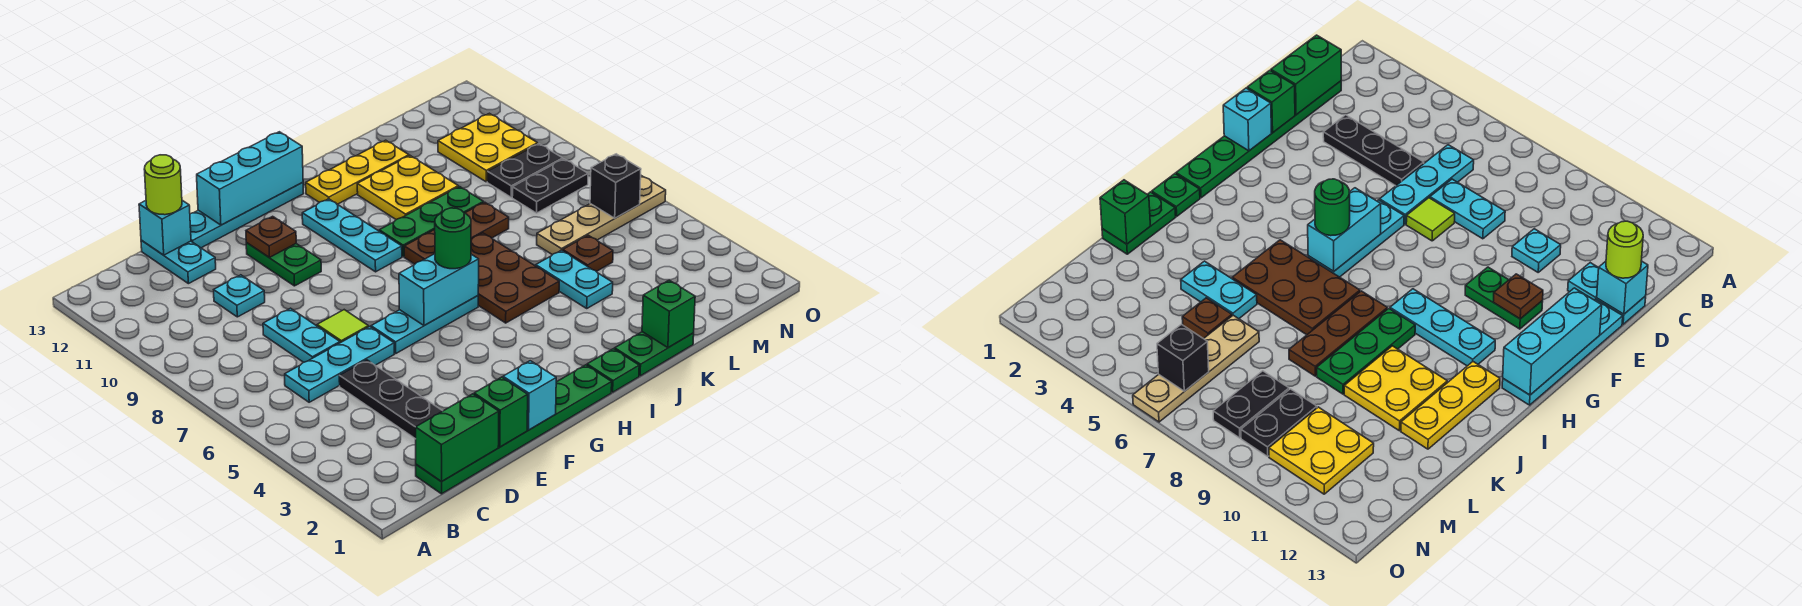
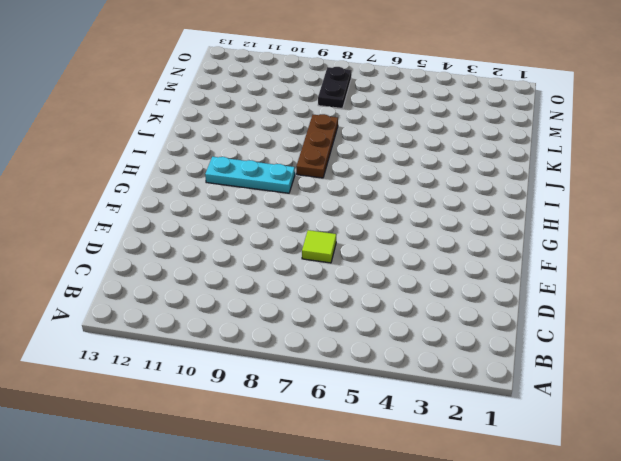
none -> green plate C1:H1 level 1
none -> cyan plate C6:E6 level 1
none -> black plate D3:D5 level 1
none -> cyan plate D7:D8 level 1

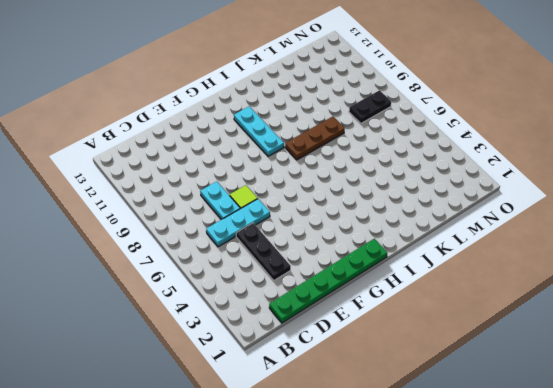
none -> cyan plate D10 level 1
none -> cyan plate D12:D13 level 1
none -> cyan plate E13:H13 level 1
none -> cyan plate F6:H6 level 1

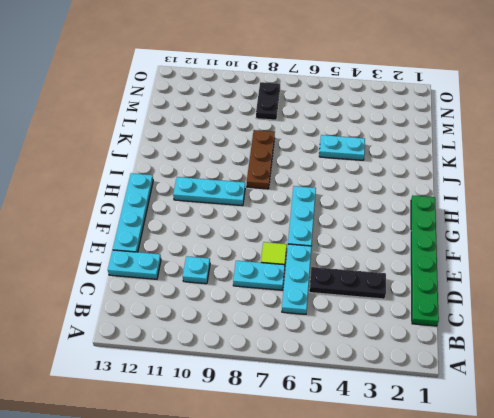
none -> green plate F10:F11 level 1
none -> green plate I1 level 1
none -> brown plate I5:J7 level 1
none -> green plate I9:K9 level 1

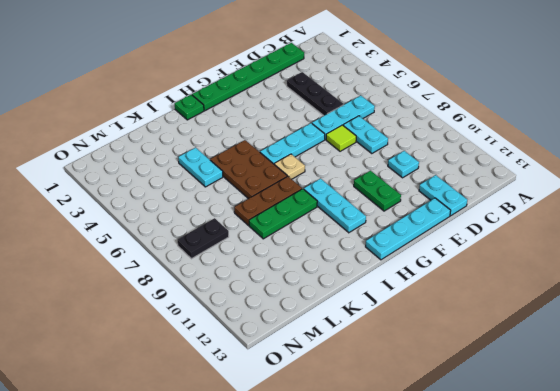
tan plate H7 level 1 -> none
none -> yellow plate I12:K12 level 1
none -> green plate J1:K1 level 1
none -> yellow plate J10:K11 level 1
none -> brown plate L5 level 1

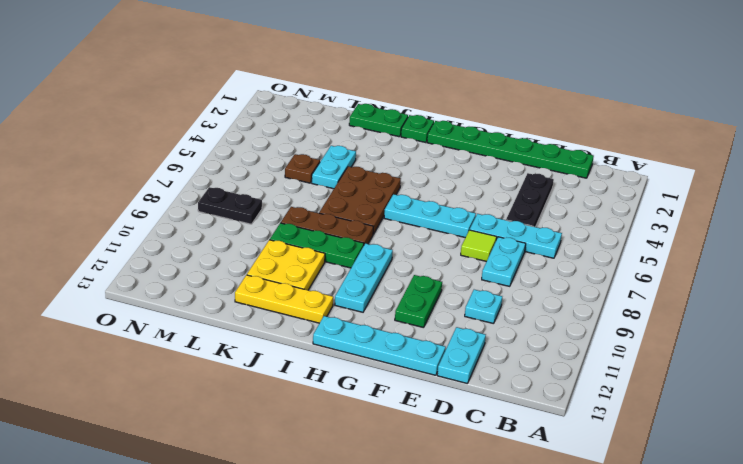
none -> tan plate L6:O6 level 1
none -> black plate M9:N9 level 1
none -> yellow plate M10:N11 level 1
none -> green brick C1:D1 level 2

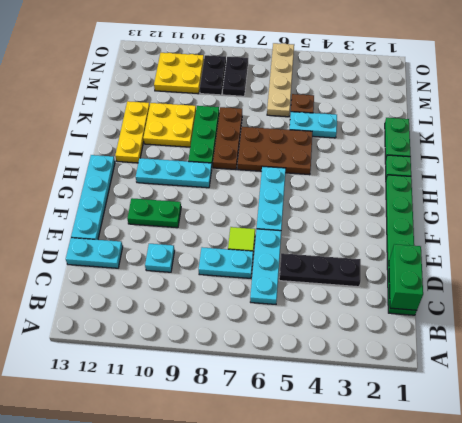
none -> cyan brick D13 level 2
none -> green brick E1 level 2
none -> cyan brick F1 level 2
none -> brown plate F11 level 2

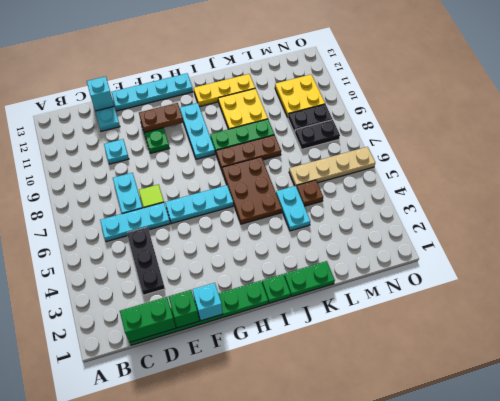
brown plate F11:G11 level 2 -> brown plate F11 level 2
none -> cyan brick F13:H13 level 2
none -> cyan brick G6:H6 level 2
none -> green brick K1 level 2
none -> black brick N6 level 2

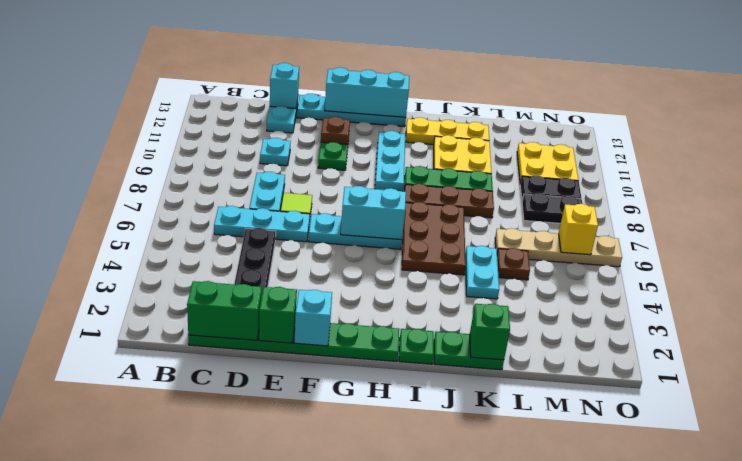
yellow brick N6 level 2 -> black brick N6 level 2
none -> lime round brick D13 level 3
none -> green round brick H6 level 3

